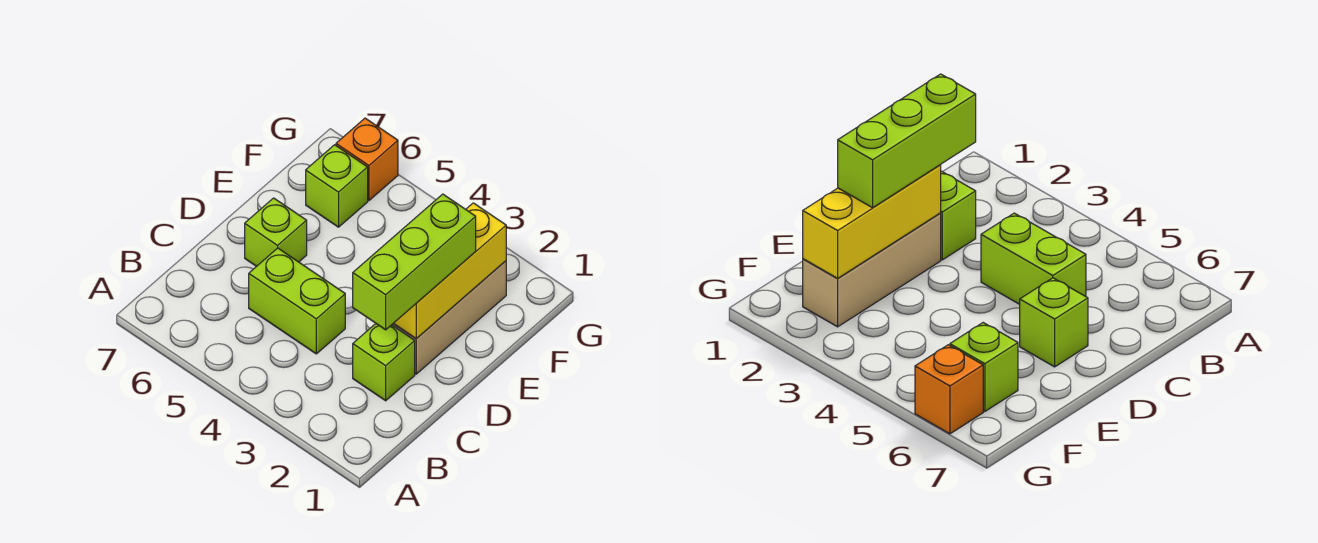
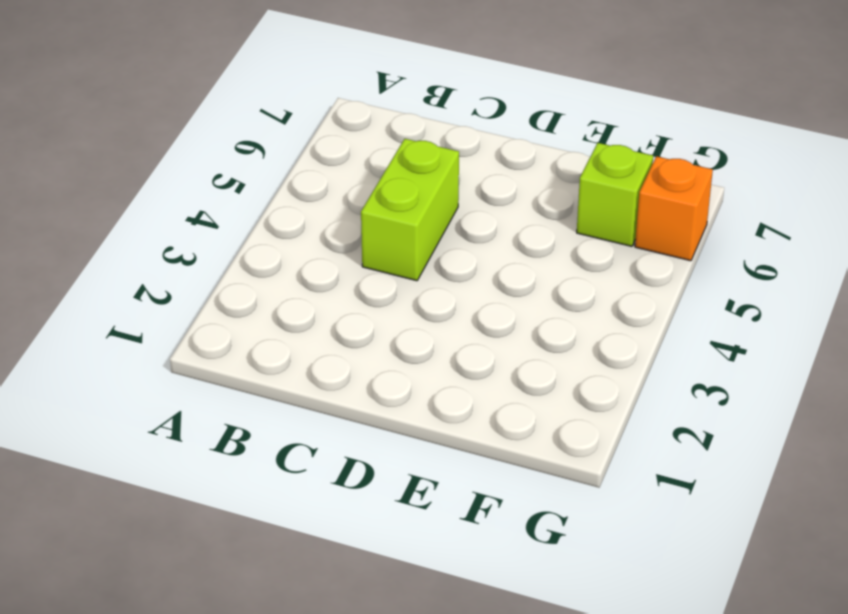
none -> lime brick C2 level 1
none -> tan brick D2:F2 level 1

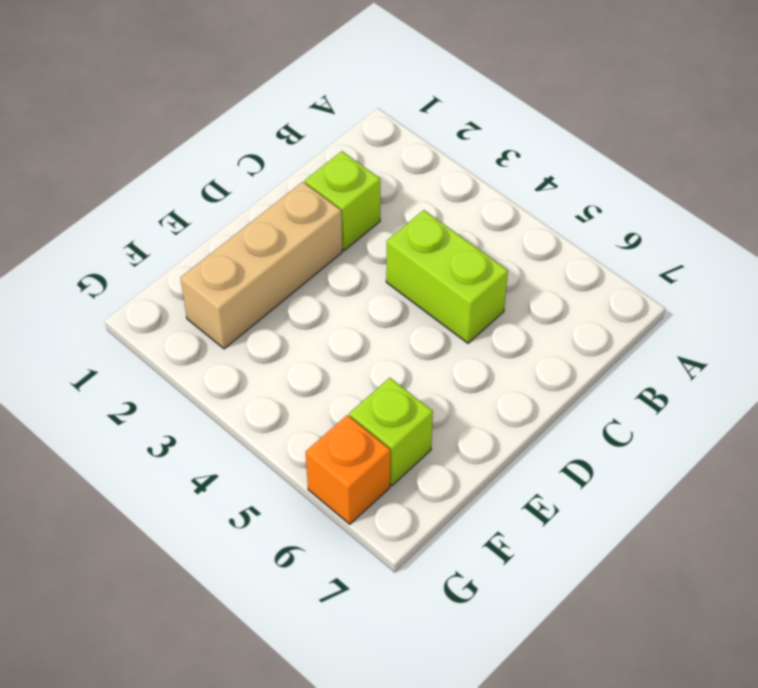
none -> lime brick D6 level 1
none -> yellow brick D2:F2 level 2

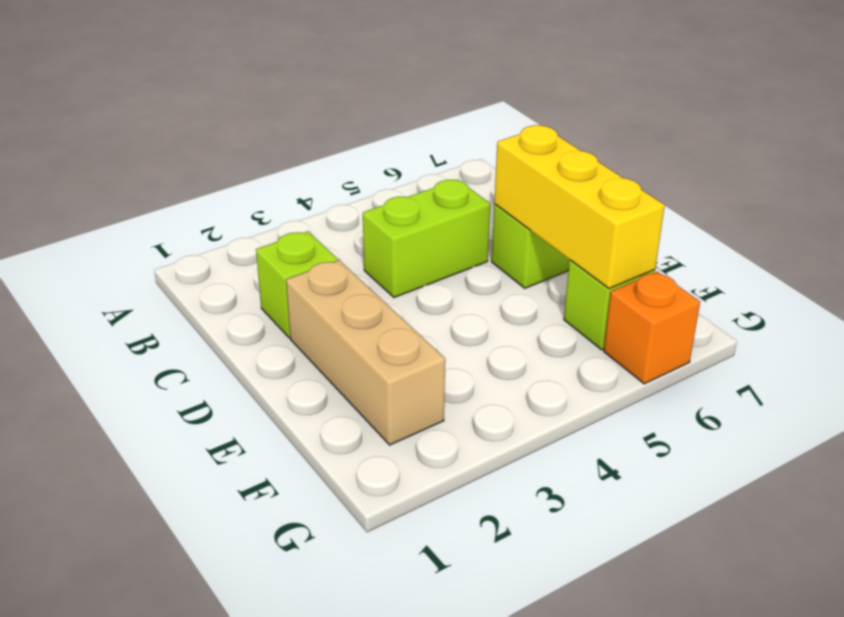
yellow brick D6:F6 level 2 -> yellow brick D2:F2 level 2
none -> lime brick C2:E2 level 3

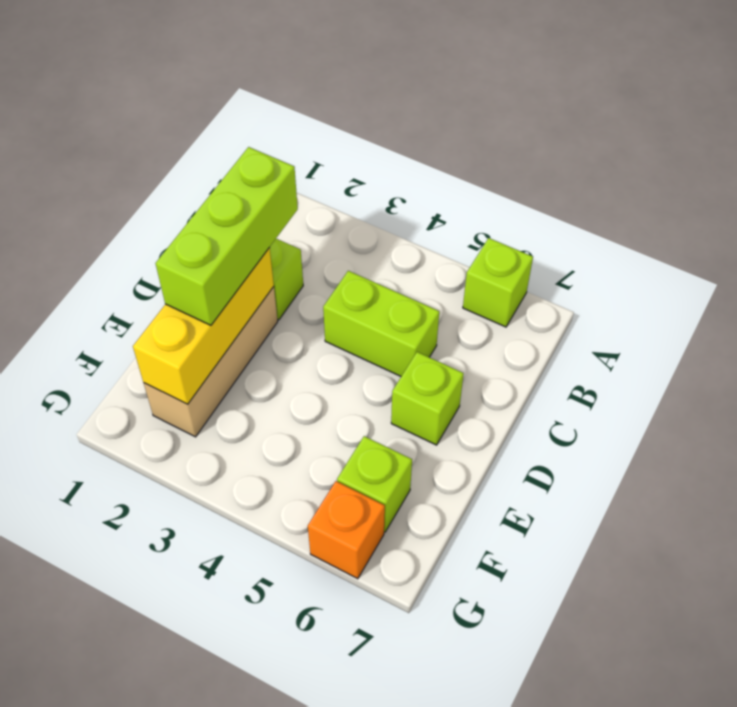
lime brick A6 level 1 -> none

